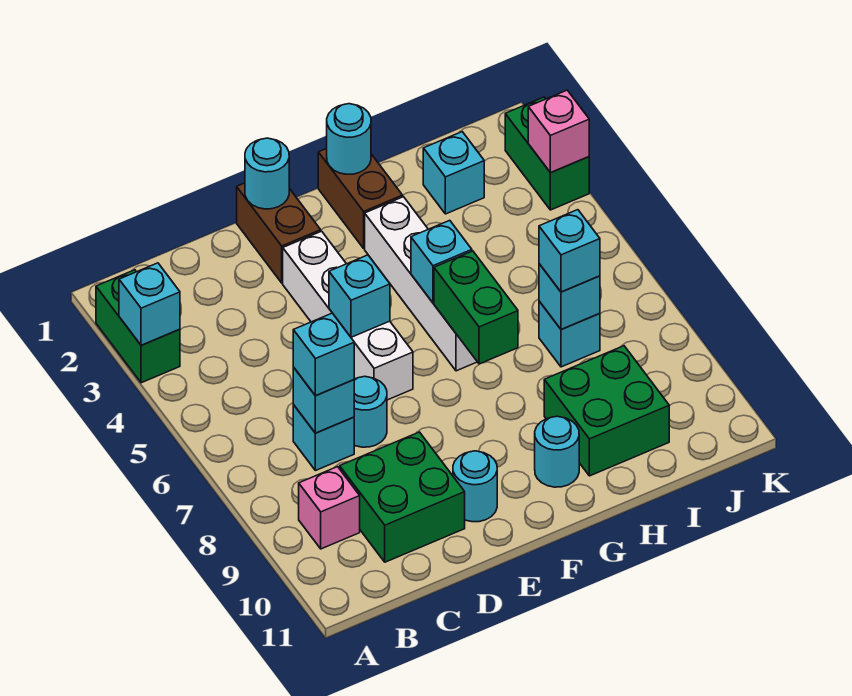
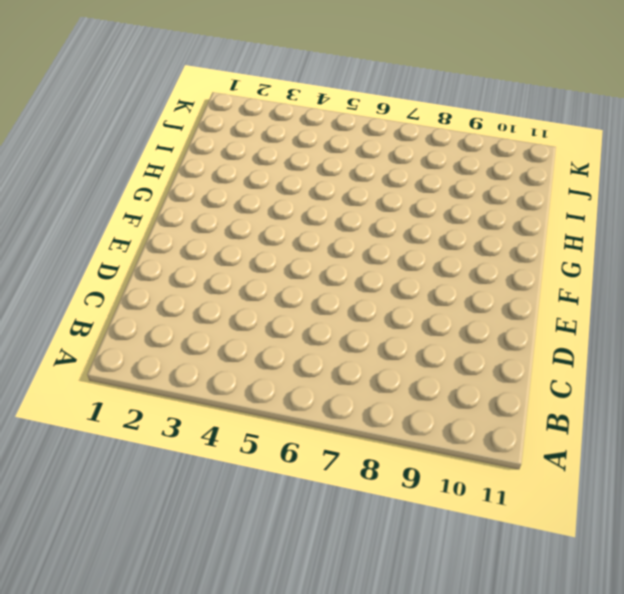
none -> green brick A2:A3 level 1
none -> pink brick B9 level 1
none -> cyan brick C7 level 1

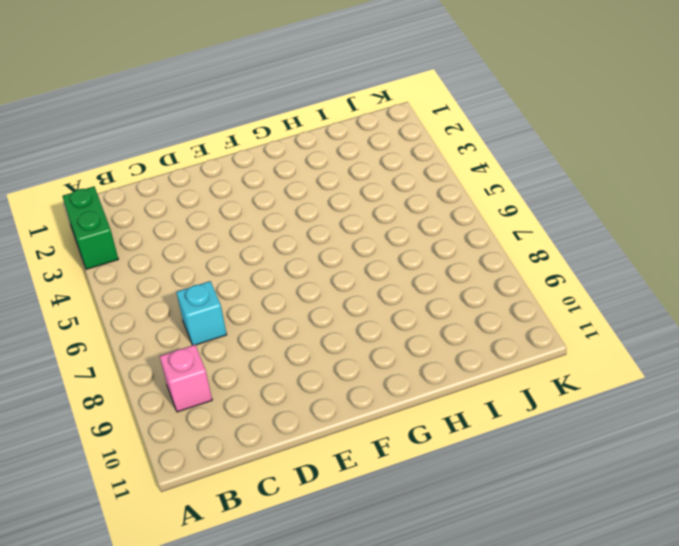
none -> green brick C9:D10 level 1
none -> cyan round brick D7 level 1
none -> brown brick E1:E2 level 1

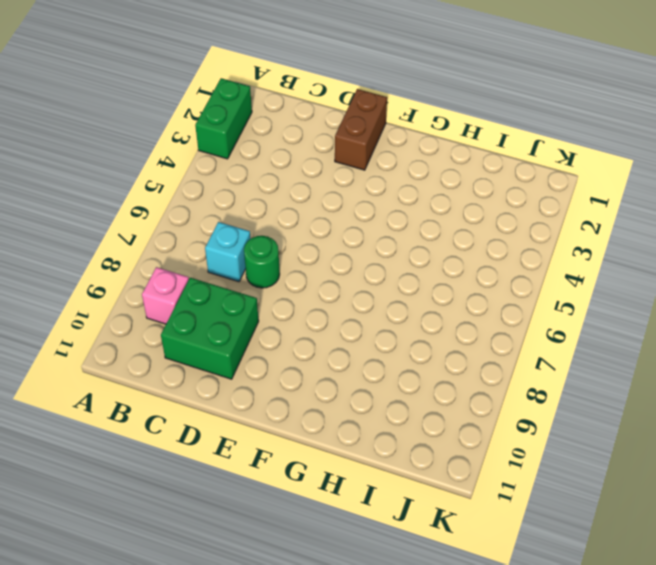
green round brick D7 level 1 -> cyan round brick D7 level 1
none -> white brick E3:E6 level 1
none -> cyan round brick E10 level 1
none -> brown brick G1:G2 level 1

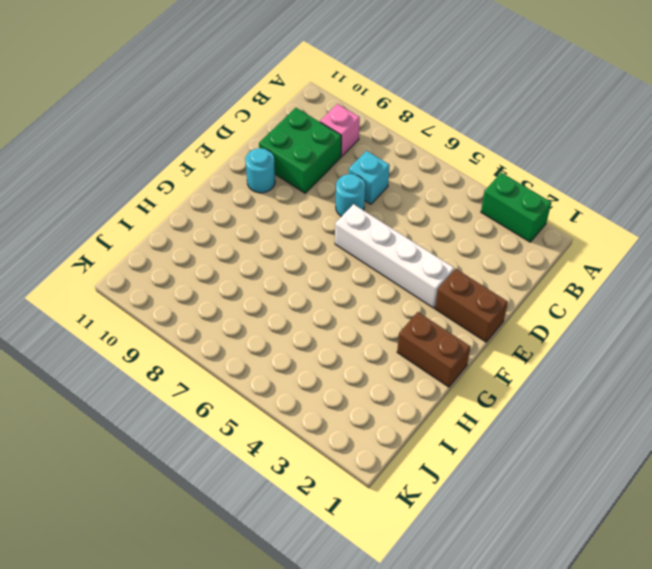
none -> white brick G3:G6 level 1
none -> cyan round brick G10 level 1
none -> green brick H9:I10 level 1

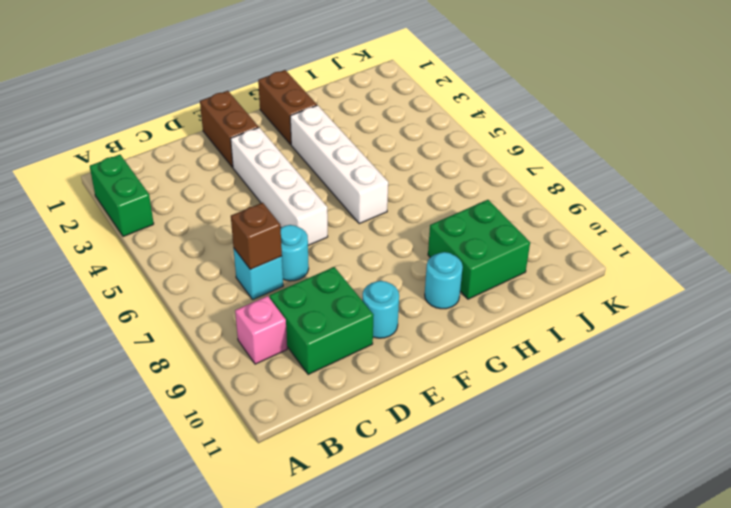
brown brick C7 level 2 -> cyan brick C7 level 2
none -> cyan brick I2 level 1
none -> cyan brick I7 level 1
none -> green brick K2:K3 level 1

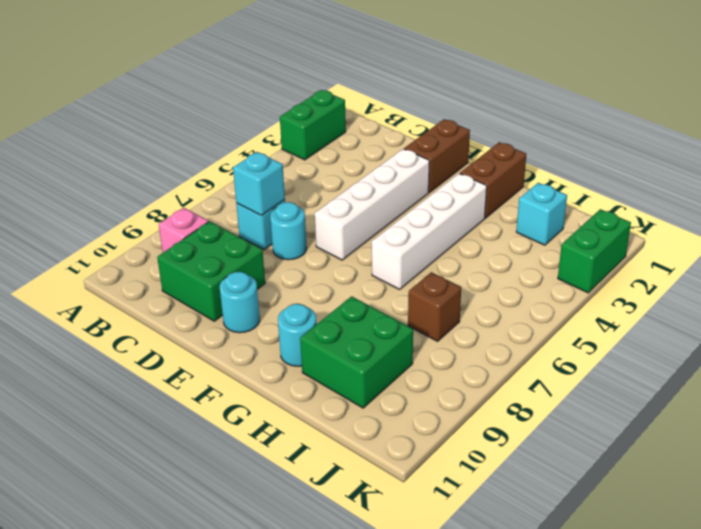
brown brick I7 level 1 -> cyan brick I7 level 1
none -> cyan brick A3 level 2
none -> cyan round brick E1 level 2
none -> cyan brick E5 level 2

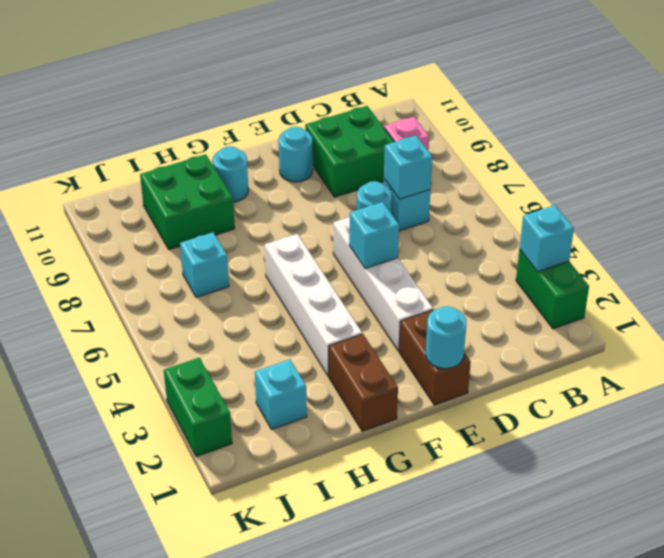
none -> cyan round brick G1 level 2
none -> cyan brick G5 level 2
none -> green brick G6:G7 level 2

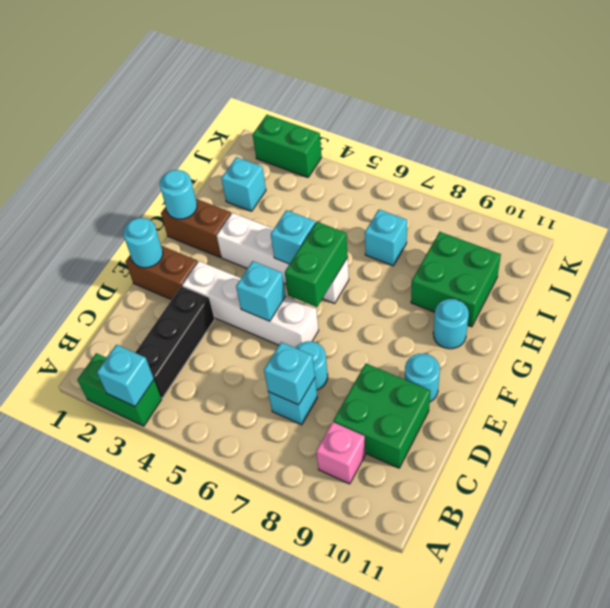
black brick B3:D3 level 1 -> none
green brick F6:G6 level 2 -> green brick G6:G7 level 2
none -> cyan brick I7 level 2
none -> pink brick K3 level 2
none -> cyan brick C7 level 3

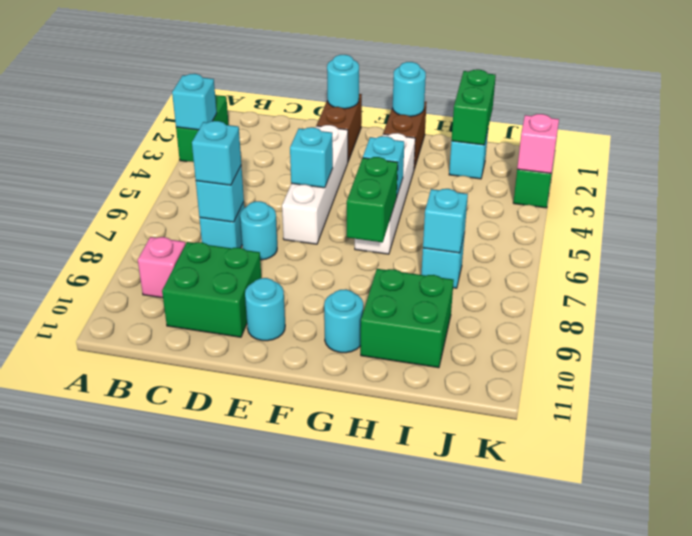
green brick I1:I2 level 2 -> none
none -> cyan brick I7 level 3

